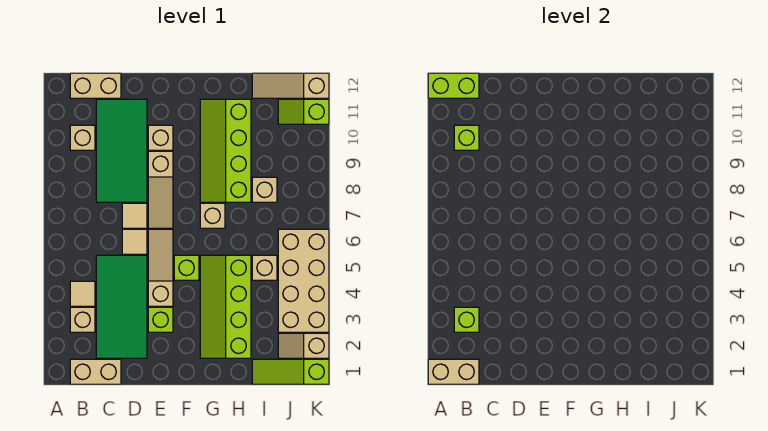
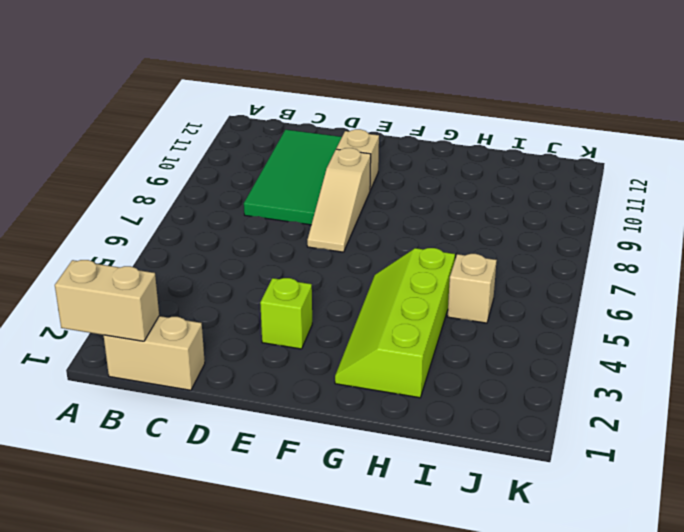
none -> tan brick B3 level 1
none -> tan tile B4 level 1
none -> tan brick B10 level 1

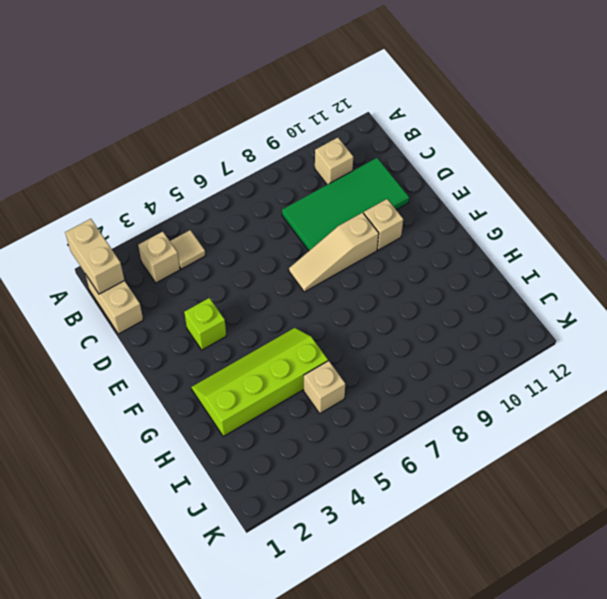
none -> tan brick B12:C12 level 1
none -> green tile C2:D5 level 1
none -> tan tile D6 level 1

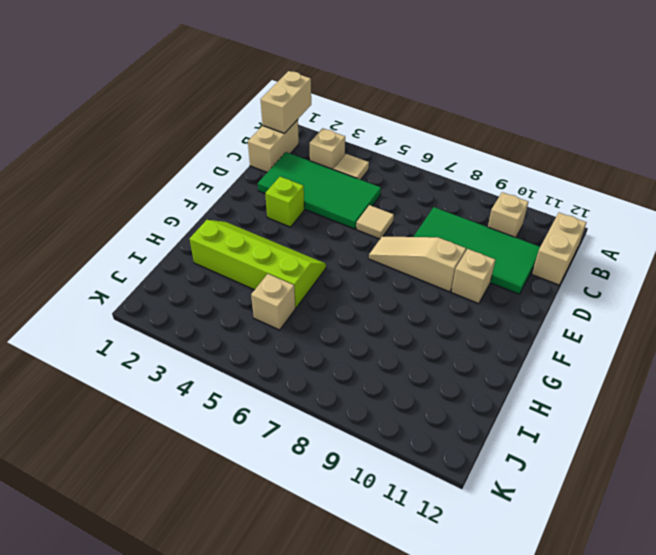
none -> tan tile D7 level 1
none -> tan slope E4:E6 level 1 top 4
none -> lime brick F5 level 1

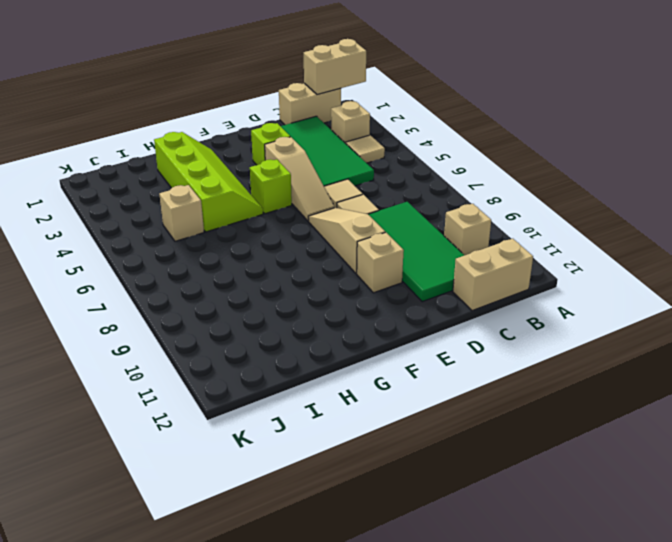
none -> tan brick G7 level 1
none -> lime slope G8:H11 level 1 top H
none -> lime slope I1:K1 level 1 top K

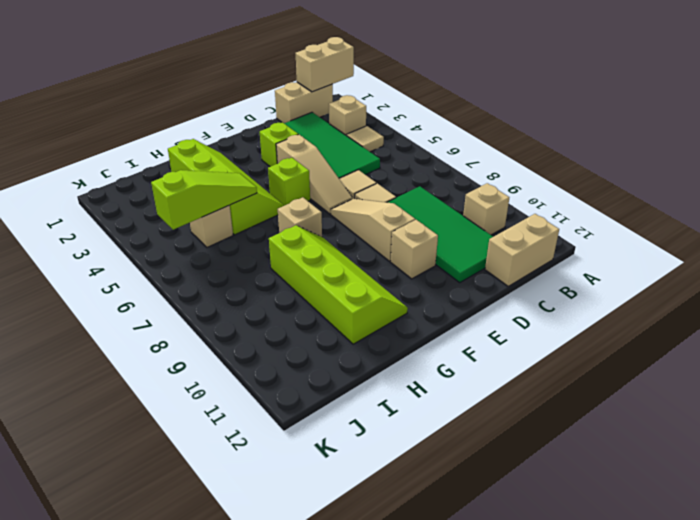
lime slope H5:J5 level 2 top J -> lime slope I1:K1 level 1 top K
none -> tan brick I8 level 1
none -> tan slope I12:K12 level 1 top K
none -> tan slope J2:K2 level 1 top K

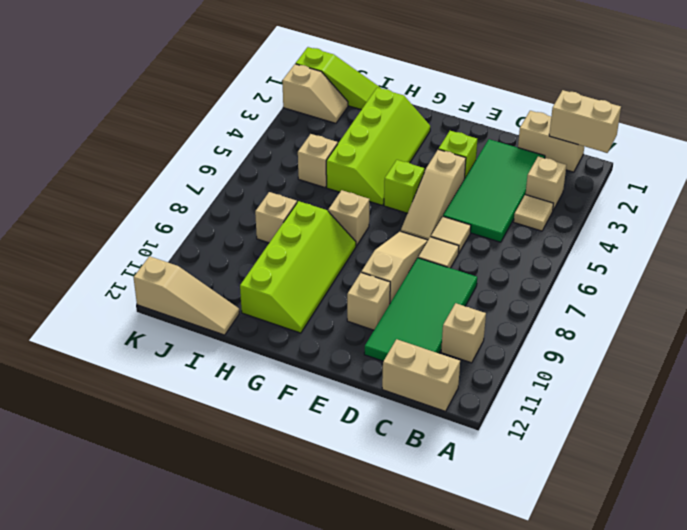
none -> tan brick J3:K6 level 1
none -> lime slope J11:K11 level 1 top K
none -> lime brick A12:B12 level 2

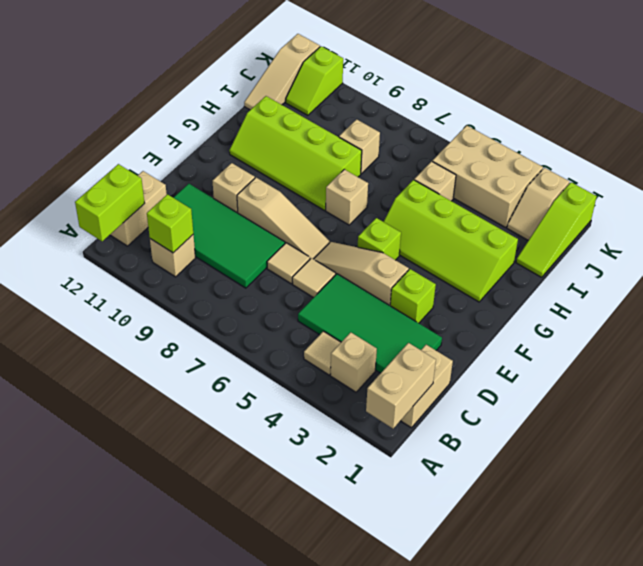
tan brick J3:K5 level 1 -> tan brick J3:K6 level 1
none -> lime brick B3 level 2

